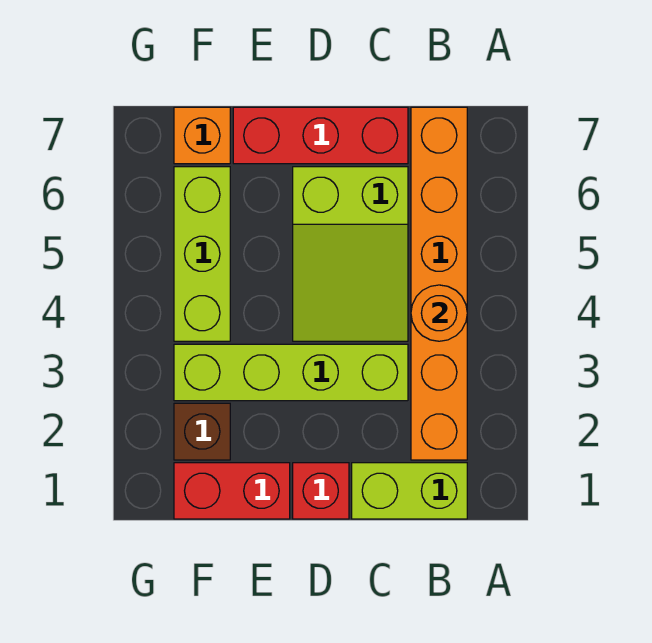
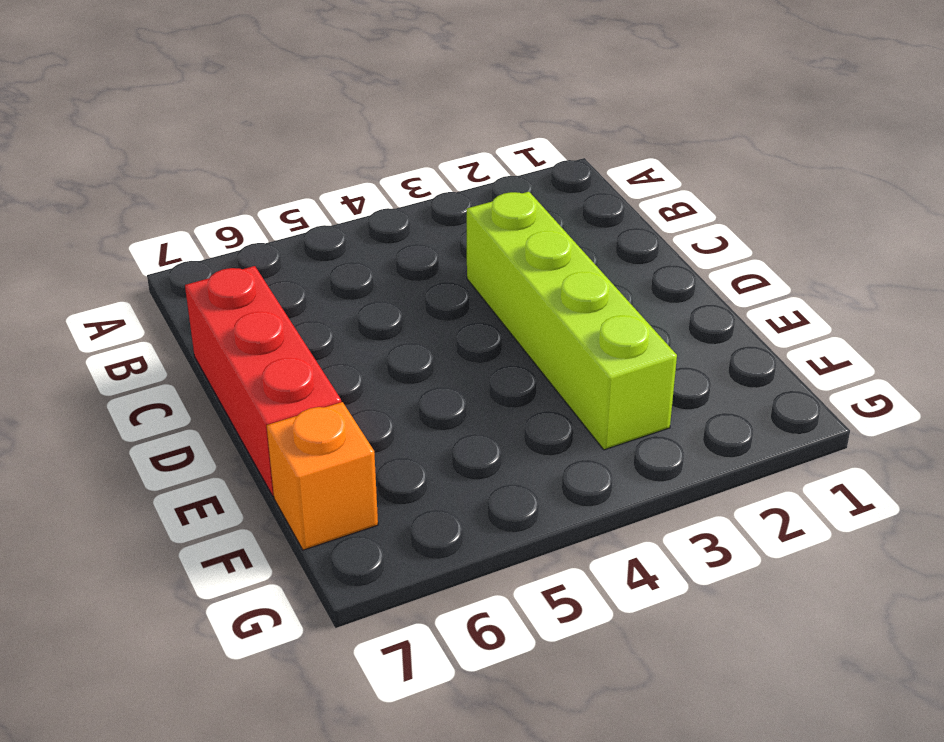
none -> lime brick B1:C1 level 1
none -> orange brick B2:B7 level 1

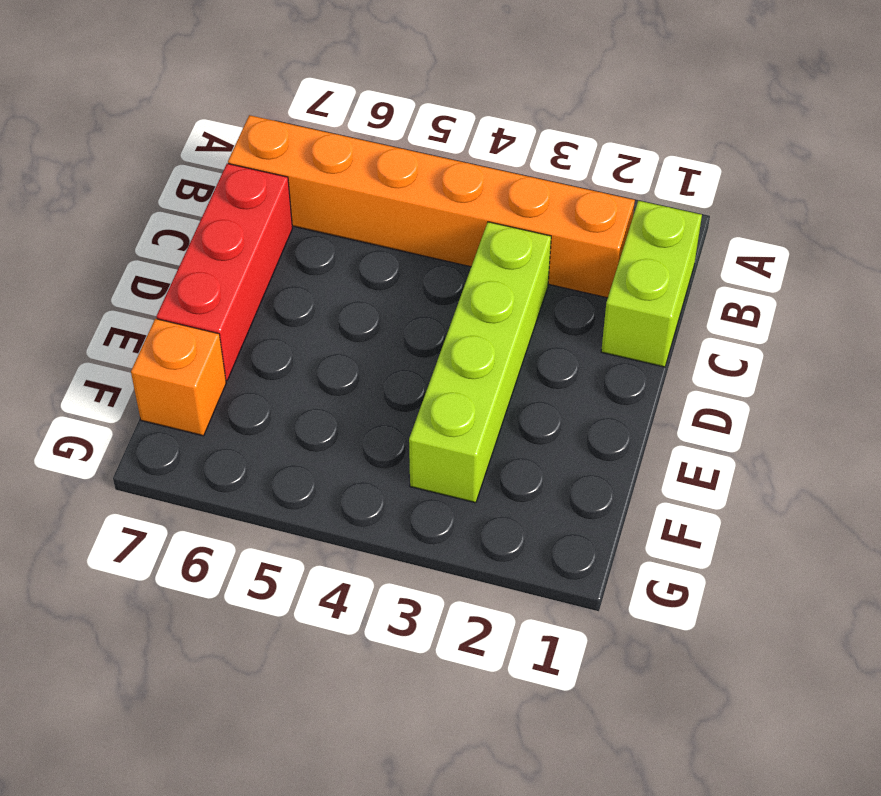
none -> lime slope C4:D6 level 1 top 6
none -> red brick D1 level 1

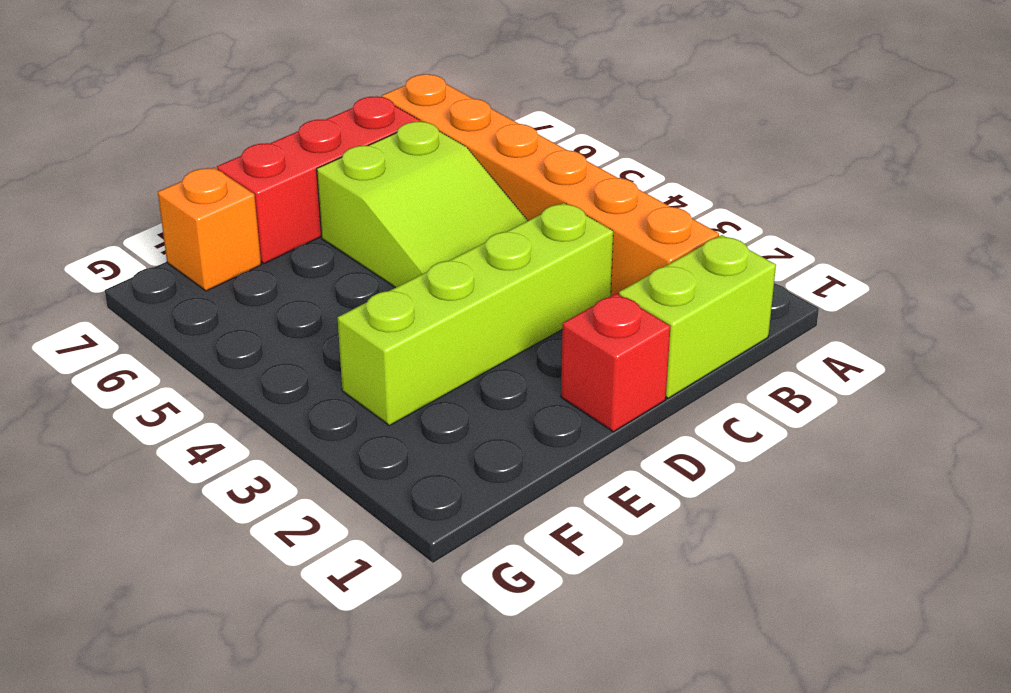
none -> red brick E1:F1 level 1
none -> brown brick F2 level 1

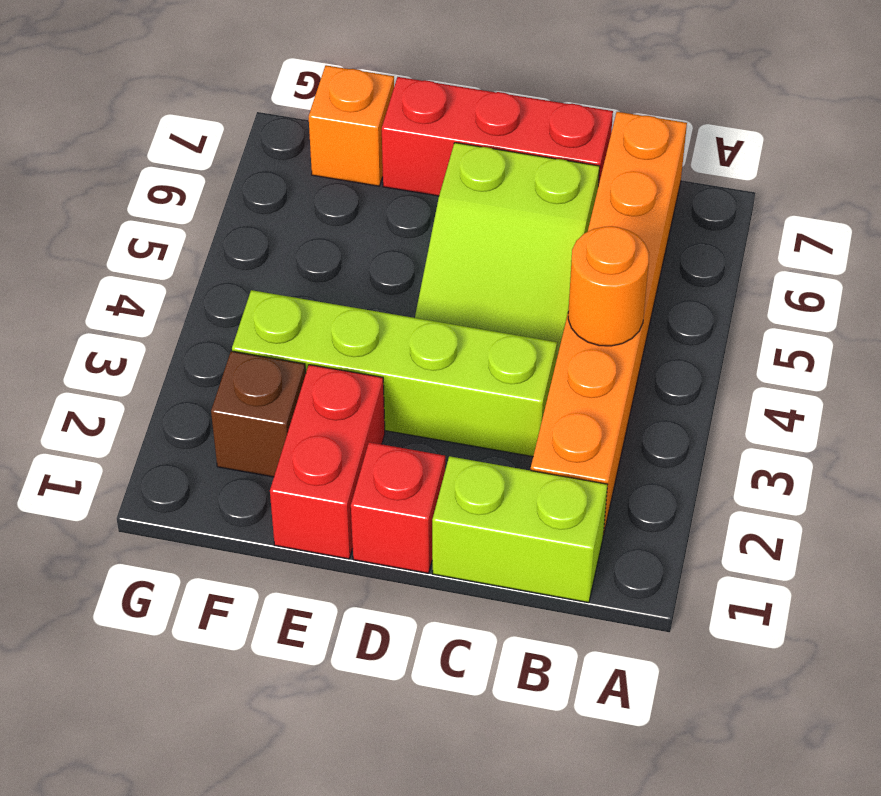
red brick E1:E2 level 1 -> red brick E1:F1 level 1
none -> lime brick F4:F6 level 1

